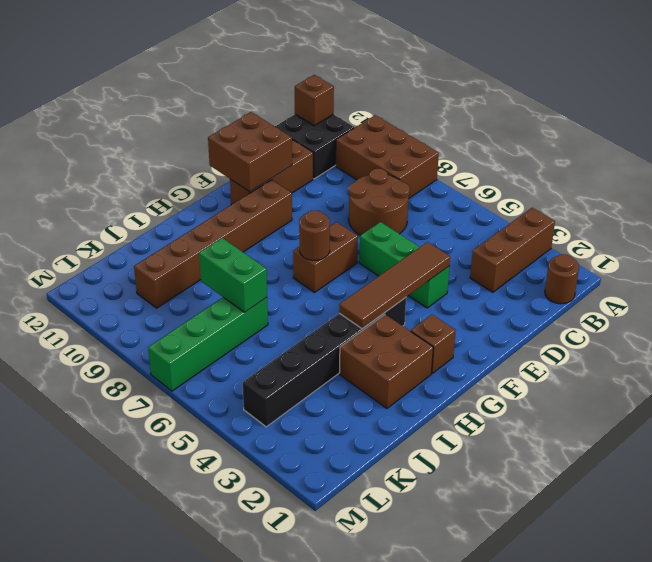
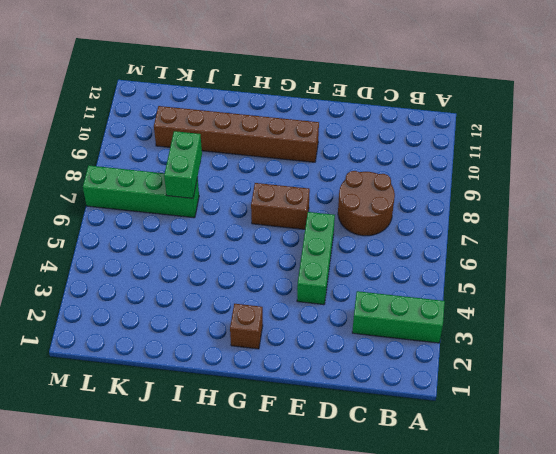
green brick A3:C3 level 1 -> brown brick A3:C3 level 1
none -> brown brick A8:B10 level 1
none -> brown round brick B1 level 1
none -> black brick B11:C12 level 1

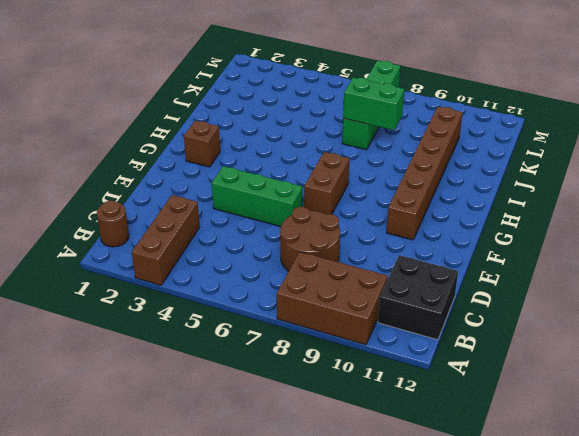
none -> brown brick D11:F11 level 1
none -> black brick G4:L4 level 1
none -> brown brick H2:I3 level 1

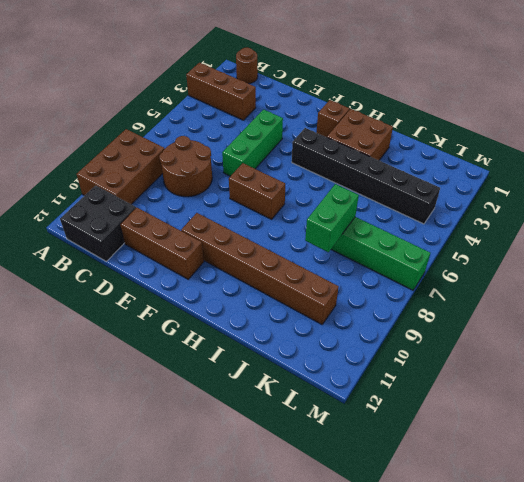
none -> brown brick B12 level 2
none -> brown tile E4:H4 level 2
none -> brown brick E11:F12 level 2

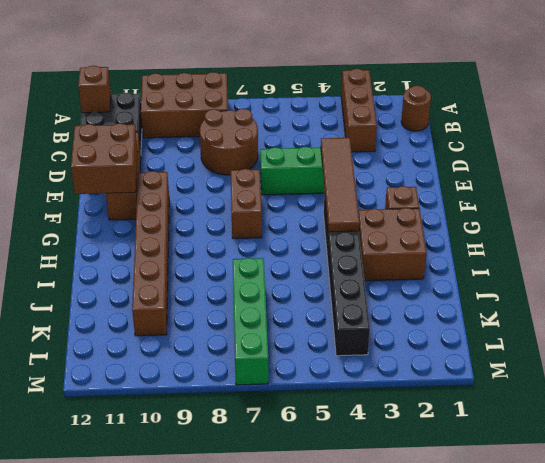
none -> brown round brick G7 level 2
none -> green brick J7:J8 level 2

